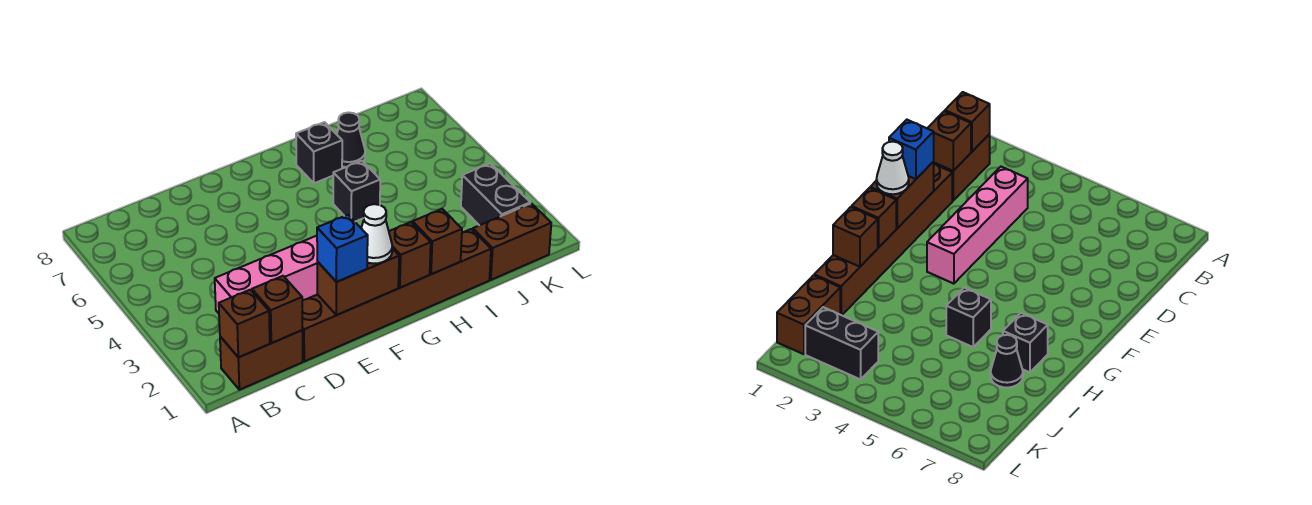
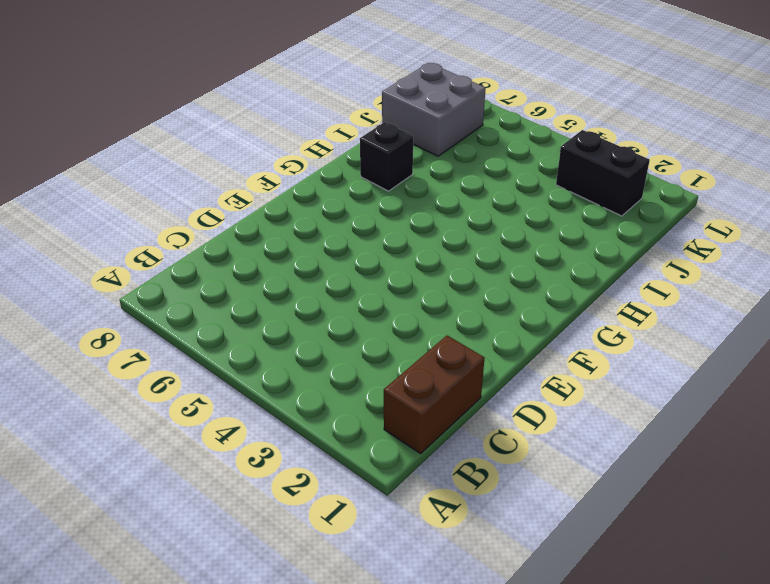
grey brick J7:K8 level 1 -> none
none -> pink brick C3:F3 level 1
none -> brown brick D1:I1 level 1
none -> black brick H5 level 1

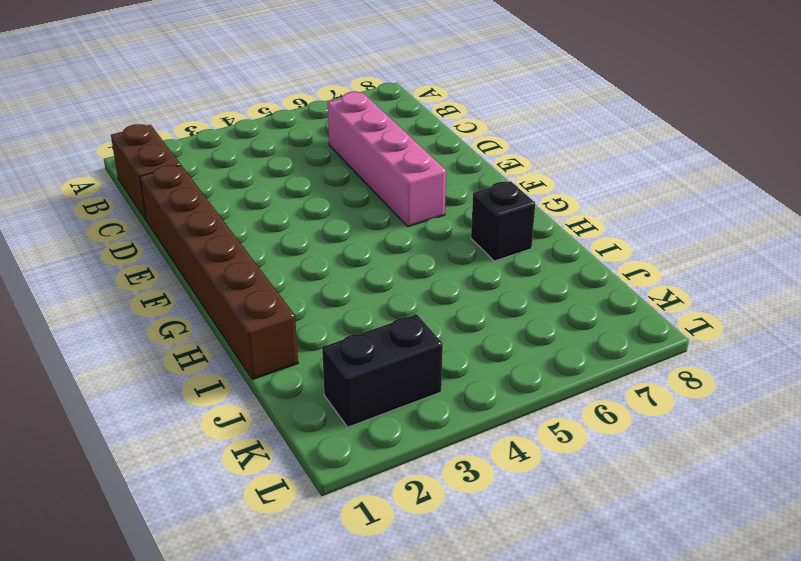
pink brick C6:F6 level 1 -> pink brick C3:F3 level 1
none -> black brick H5 level 1
none -> black cone I7 level 1
none -> brown brick J1:K1 level 1

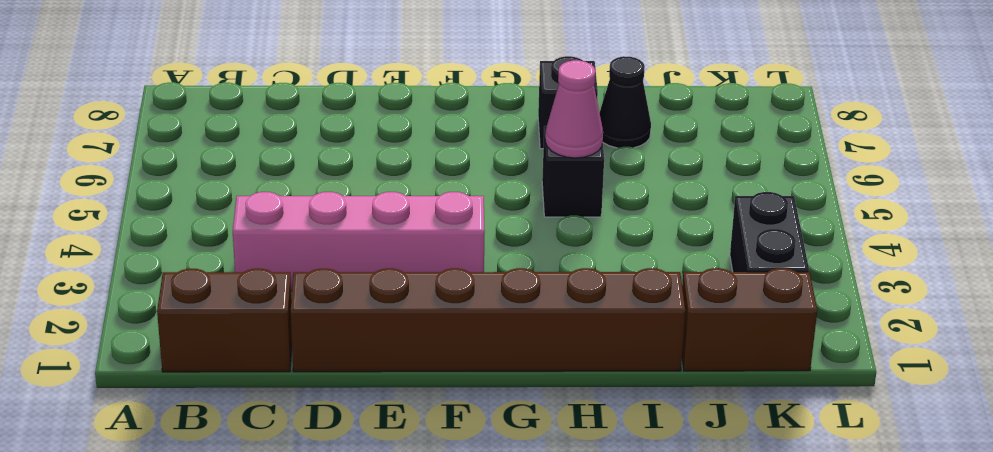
pink cone H5 level 2 -> none
none -> brown brick B1 level 2
none -> brown brick C1 level 2
none -> brown brick E1:F1 level 2

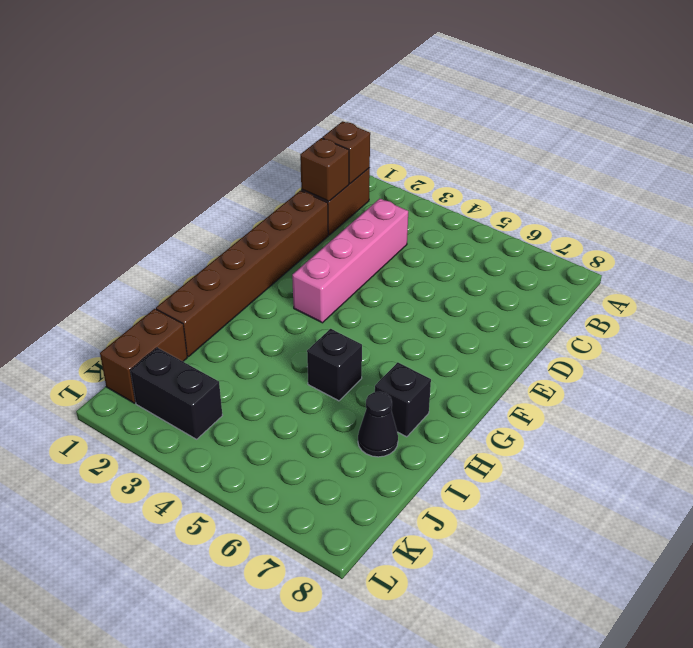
none -> brown brick E1:F1 level 2
none -> brown brick G1 level 2
none -> brown brick H1 level 2

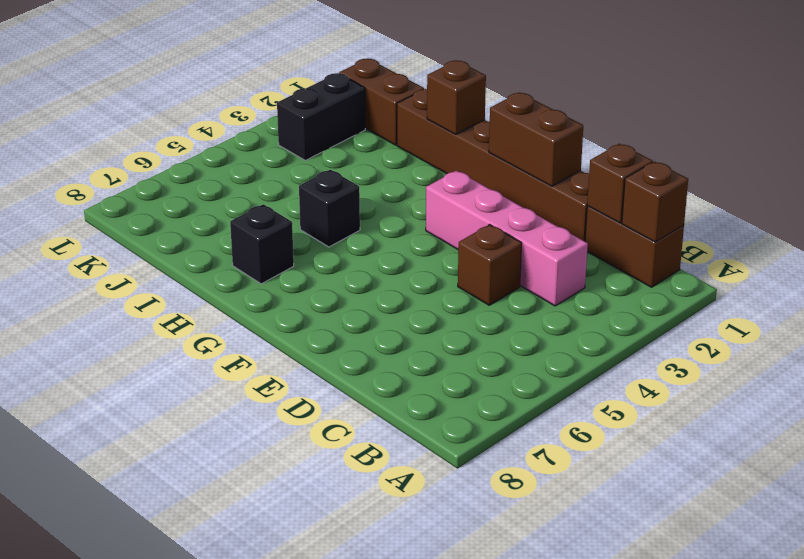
brown brick D4 level 1 -> brown brick G1 level 2
none -> black cone I7 level 1
none -> blue brick E1 level 3
none -> white cone F1 level 3

